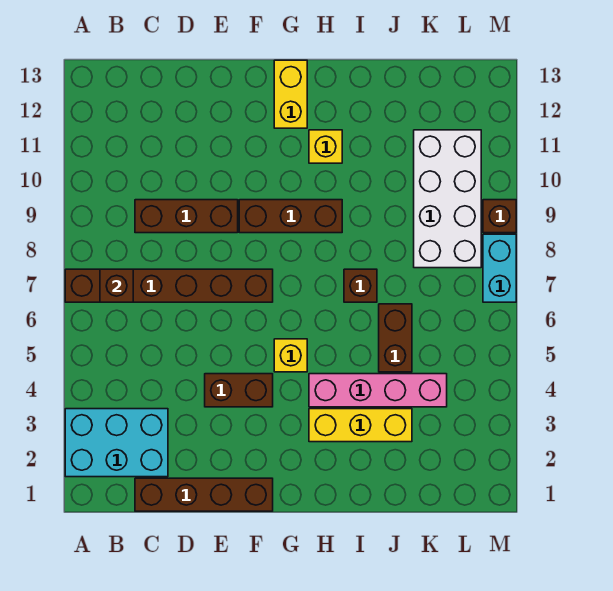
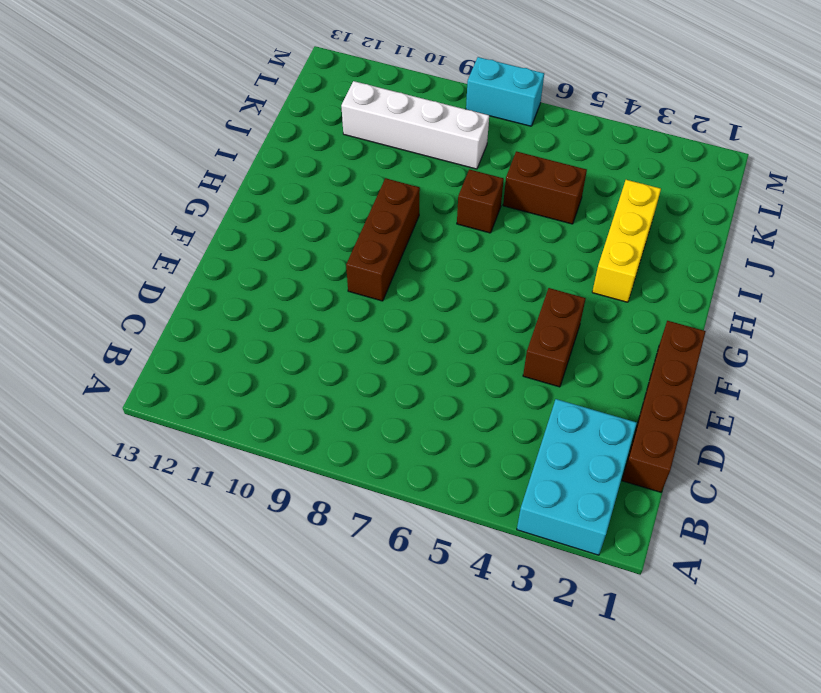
white brick K8:K11 level 1 -> white brick K8:L11 level 1
none -> brown brick A7:F7 level 1
none -> brown brick C9:E9 level 1
none -> yellow brick G5 level 1

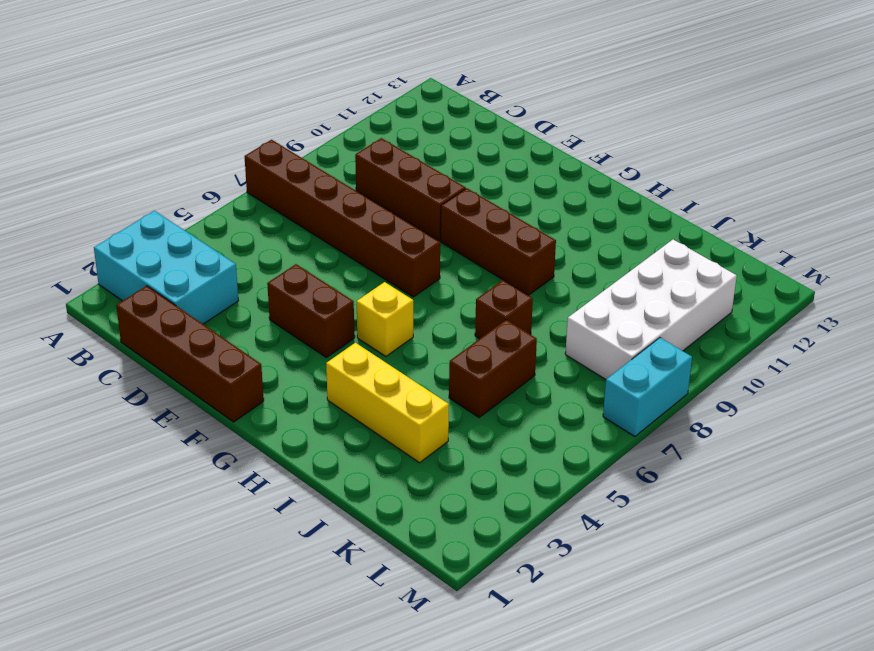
none -> yellow brick G12:G13 level 1
none -> pink brick H4:K4 level 1
none -> yellow brick H11 level 1

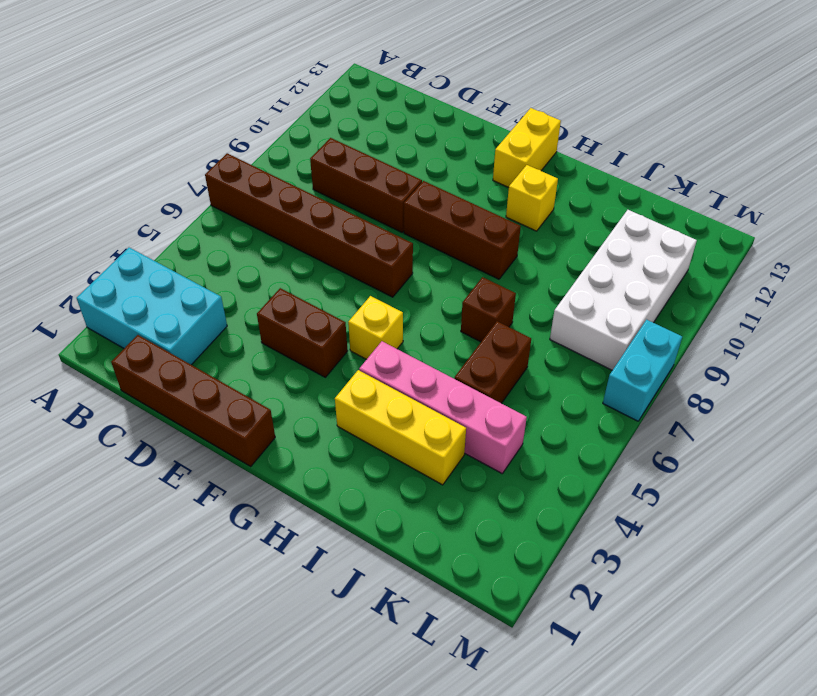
none -> brown brick M9 level 1
none -> brown brick B7 level 2

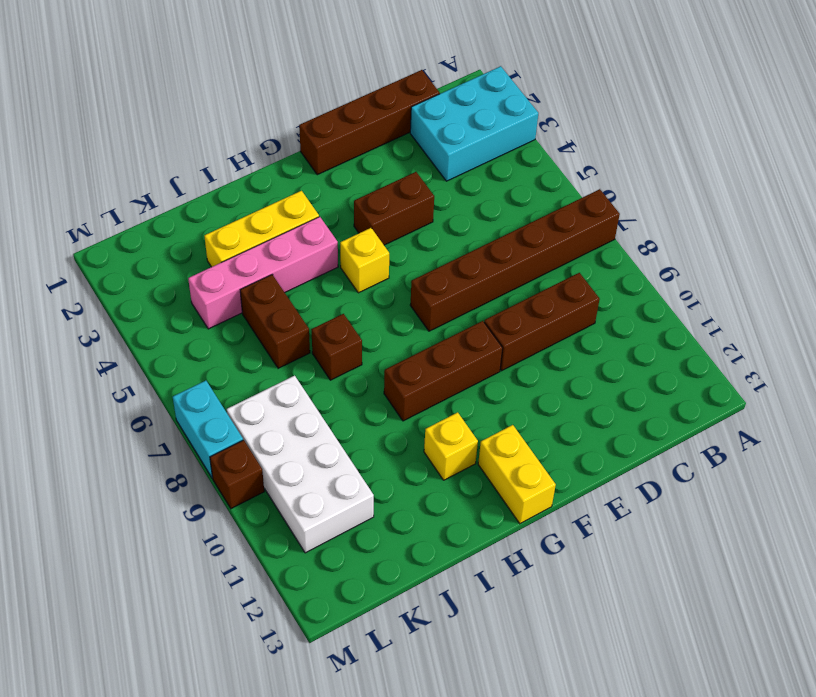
none -> brown brick B7 level 2

